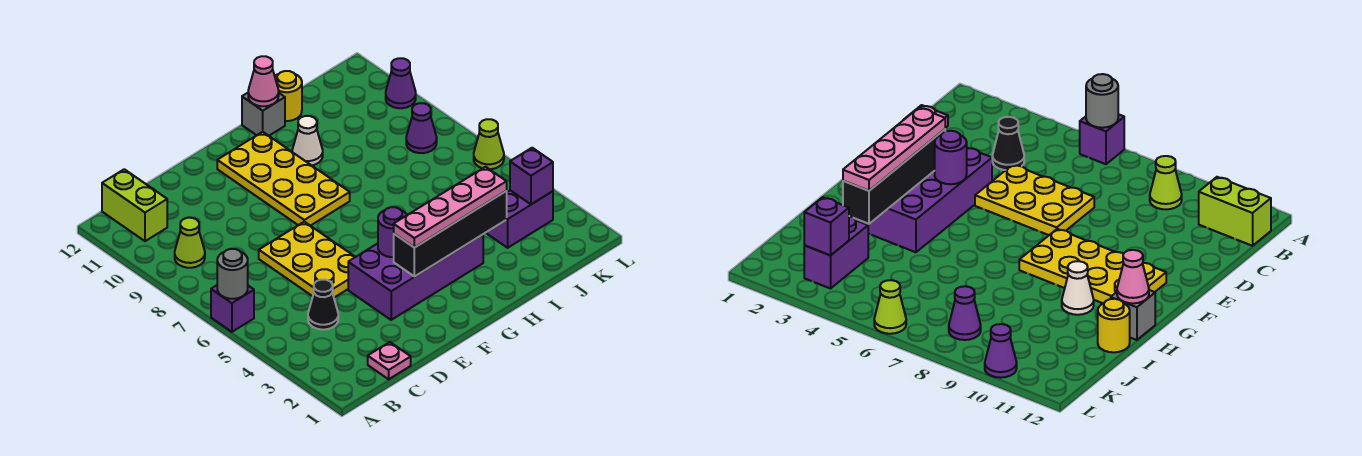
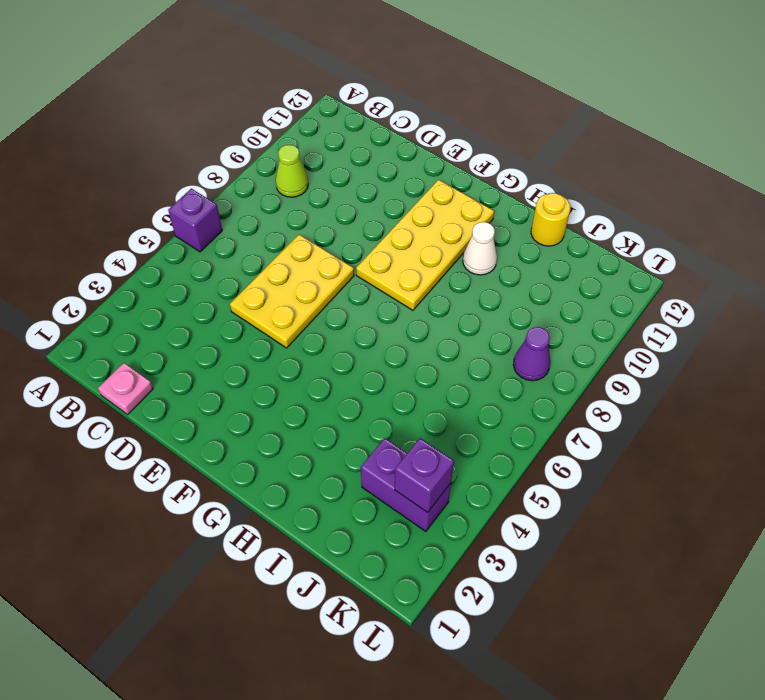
none -> lime brick B11:B12 level 1
none -> black cone C4 level 1
none -> purple brick E3:H4 level 1

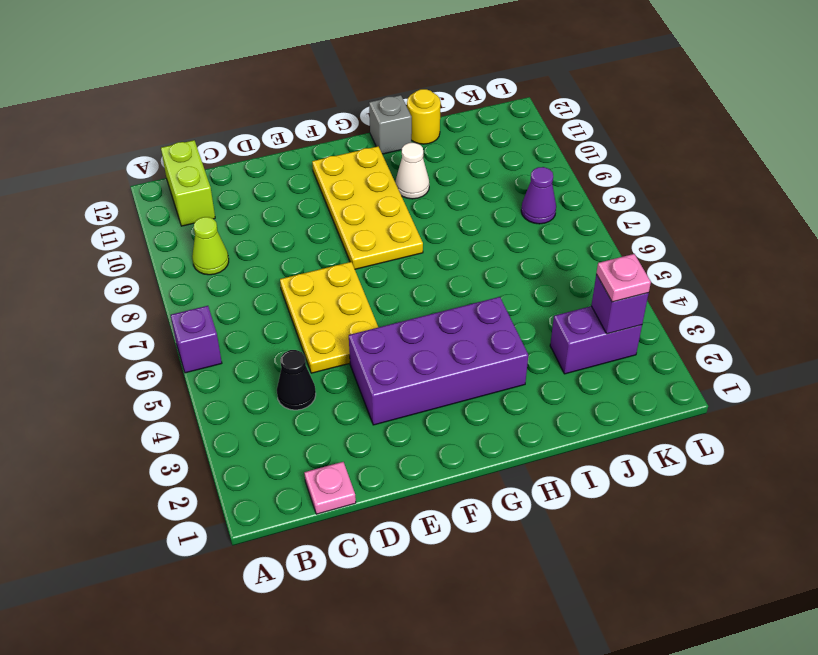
pink plate K3 level 3 -> none
none -> lime cone L6 level 1
none -> purple cone L10 level 1
none -> grey round brick A6 level 2

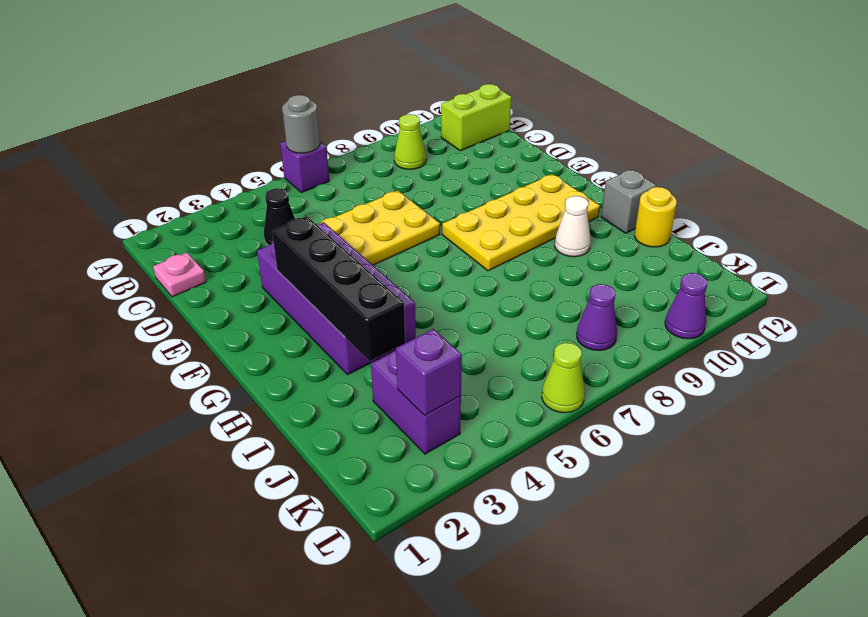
none -> purple round brick F4 level 2
none -> pink cone H12 level 2
none -> pink plate F3:I3 level 3

